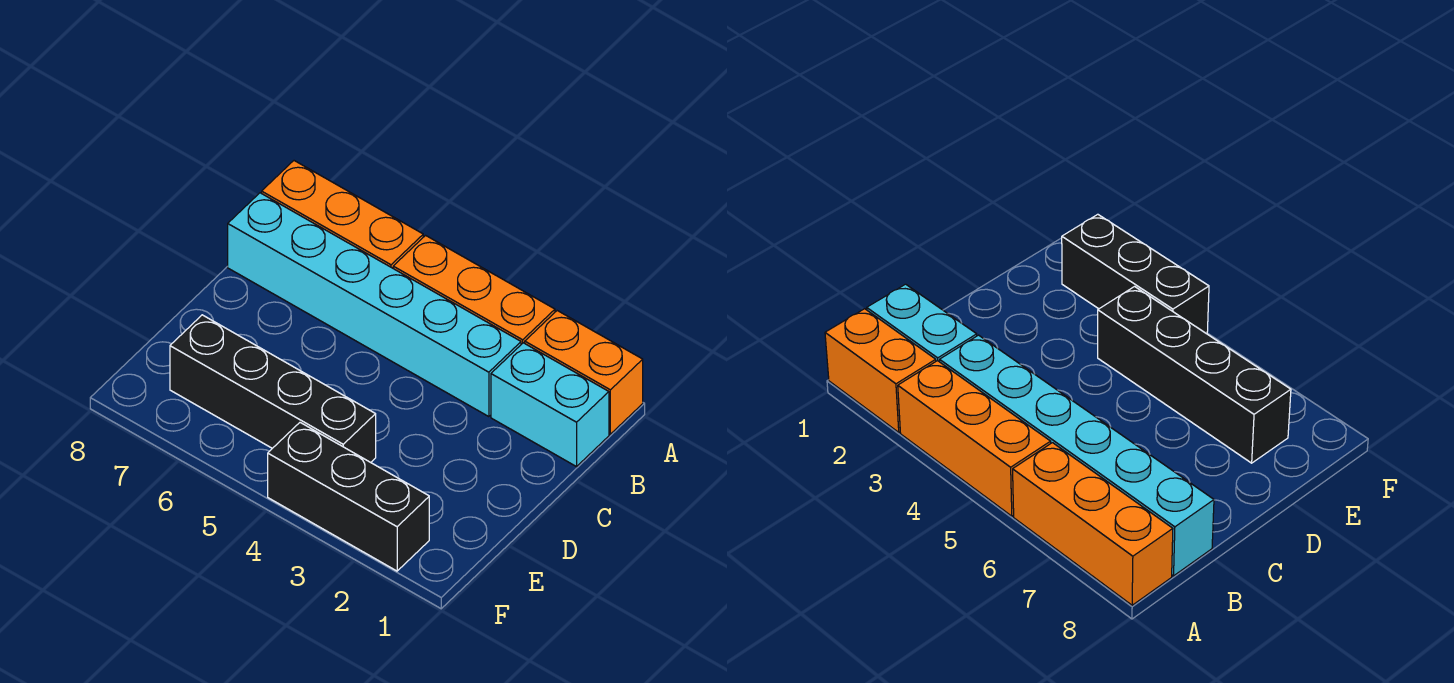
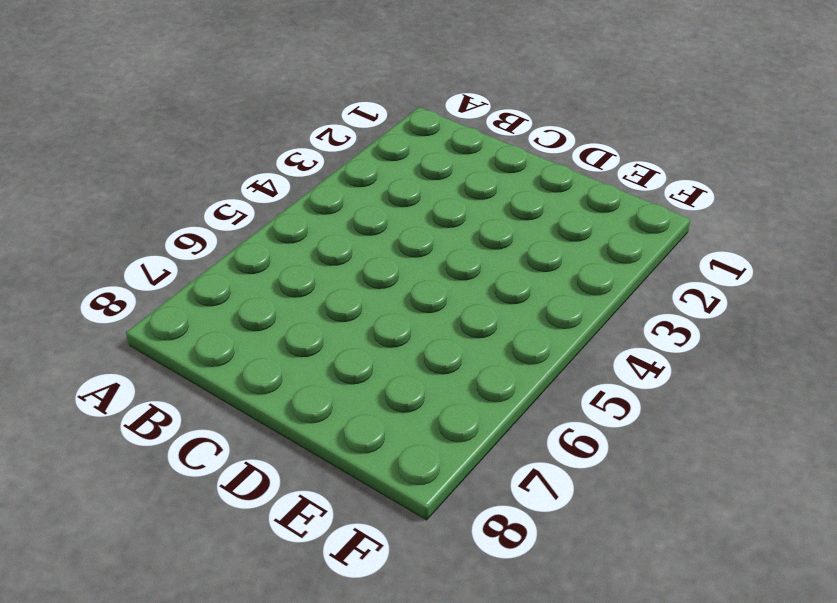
none -> orange brick A1:A2 level 1
none -> orange brick A3:A5 level 1

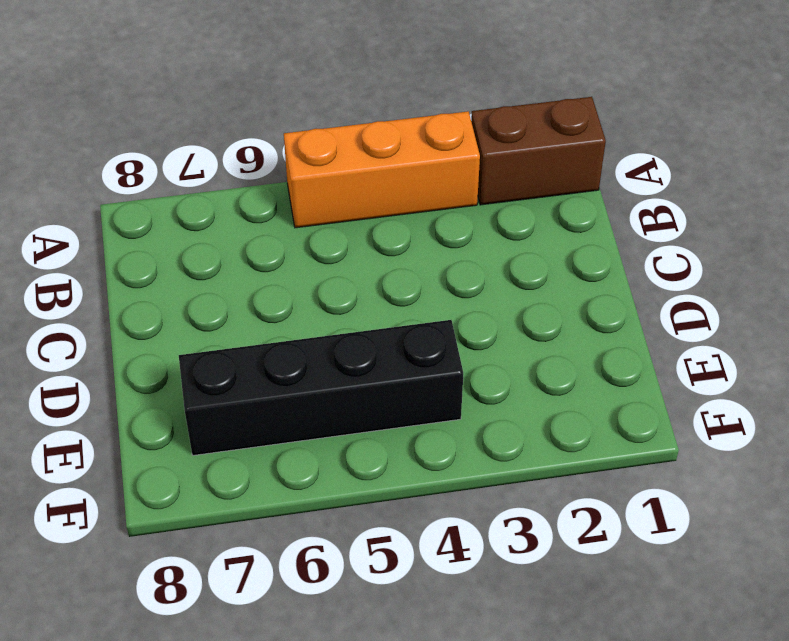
brown brick A1:A2 level 1 -> orange brick A1:A2 level 1
none -> orange brick A6:A8 level 1
none -> cyan brick B1:B2 level 1

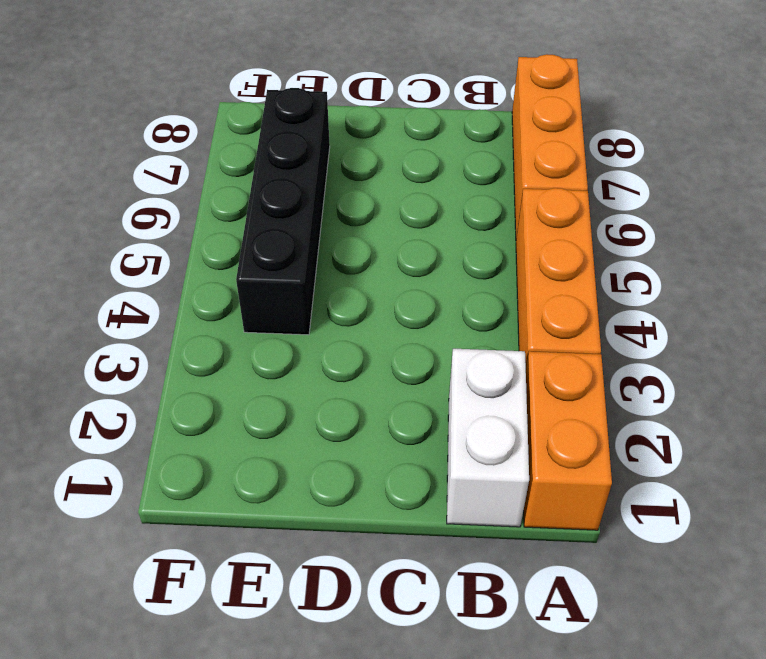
white brick B1:B2 level 1 -> cyan brick B1:B2 level 1
none -> cyan brick B3:B8 level 1
none -> black brick F2:F4 level 1

